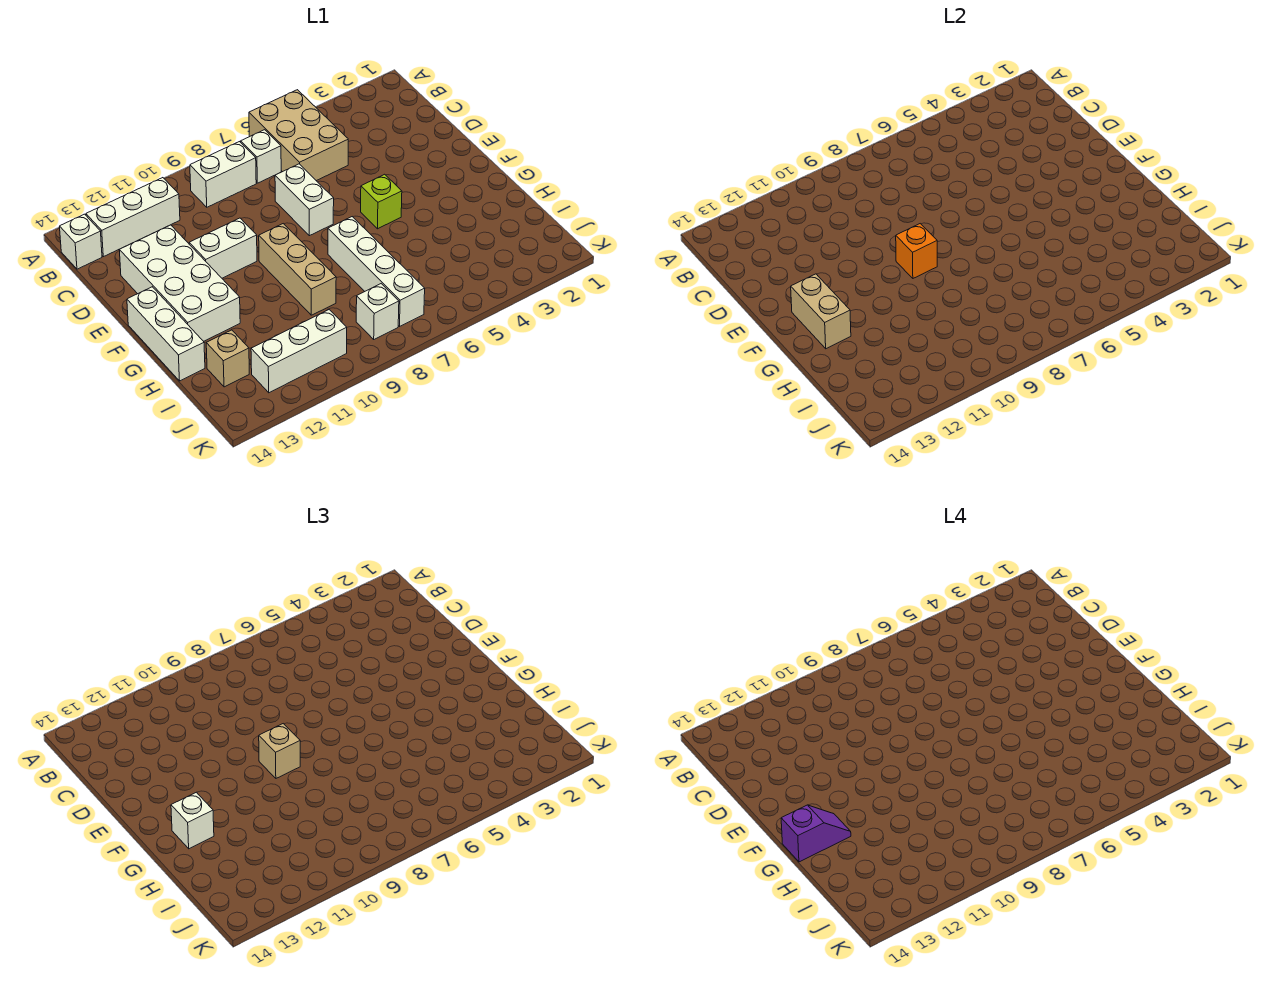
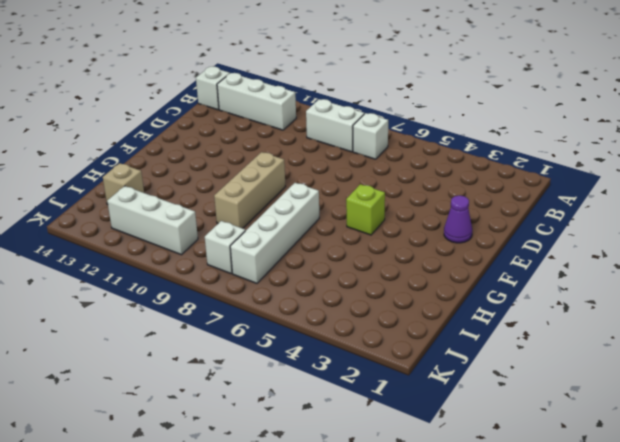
purple cone E2 level 1 -> none
none -> tan brick A5:C6 level 1
none -> white brick D7:E7 level 1
none -> white brick D12:G13 level 1

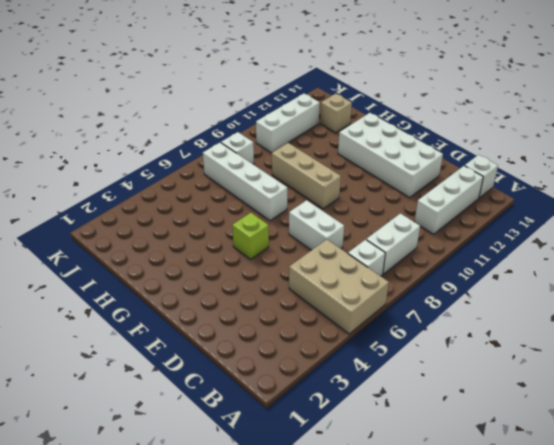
none -> white brick E10:E11 level 1
none -> white brick F14:H14 level 1
none -> orange brick F9 level 2

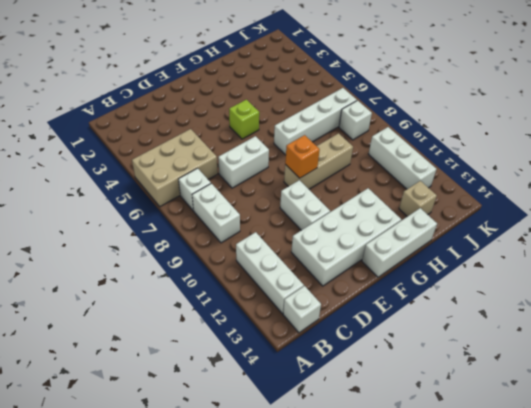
none -> tan brick F13:G13 level 2
none -> tan brick F9 level 3
none -> white brick G13 level 3

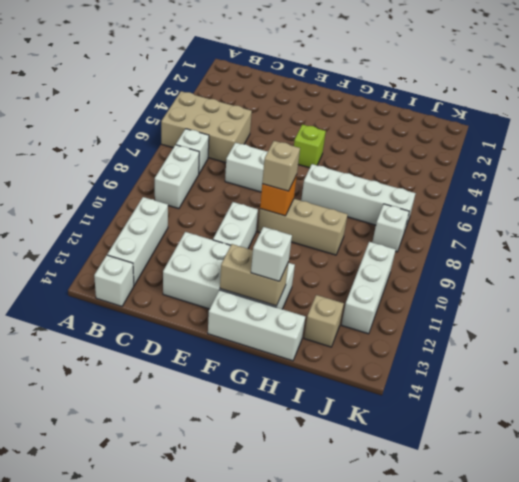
none -> purple slope G13:G14 level 4 top 14

